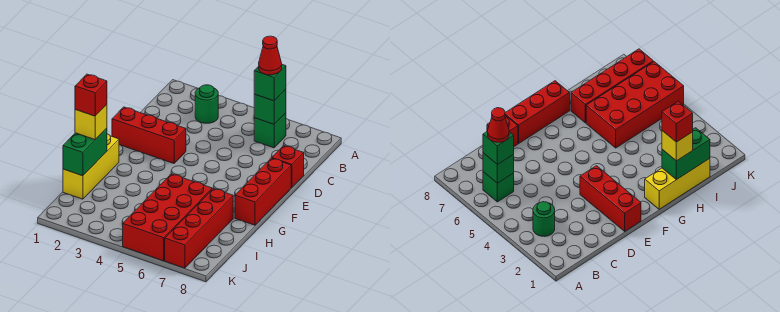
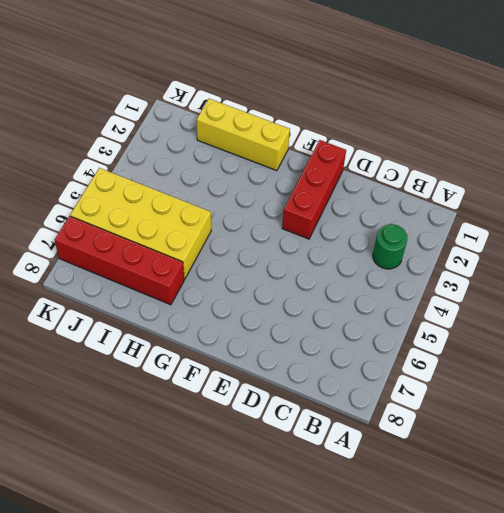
yellow brick H5:K6 level 1 -> red brick H5:K6 level 1
none -> green brick B6 level 1
none -> red brick D8 level 1
none -> red brick E8:G8 level 1

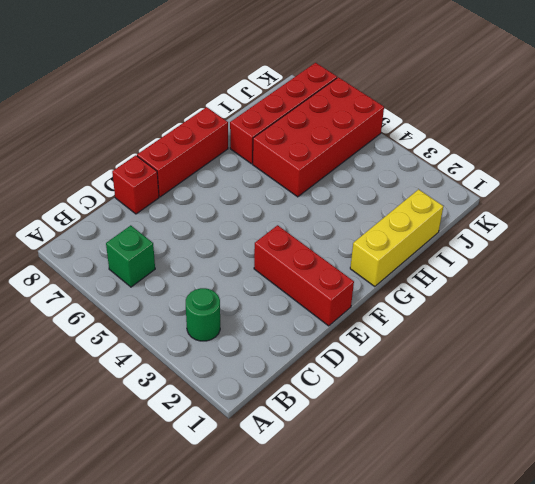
none -> green brick B6 level 2
none -> green brick H1:I1 level 2
none -> green brick B6 level 3

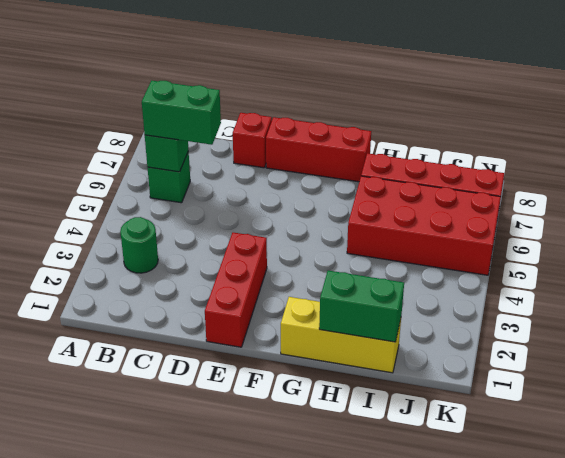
green brick B6:C6 level 3 -> green brick B6 level 3
none -> yellow brick H1 level 3
none -> red cone B6 level 4
none -> red brick H1 level 4

